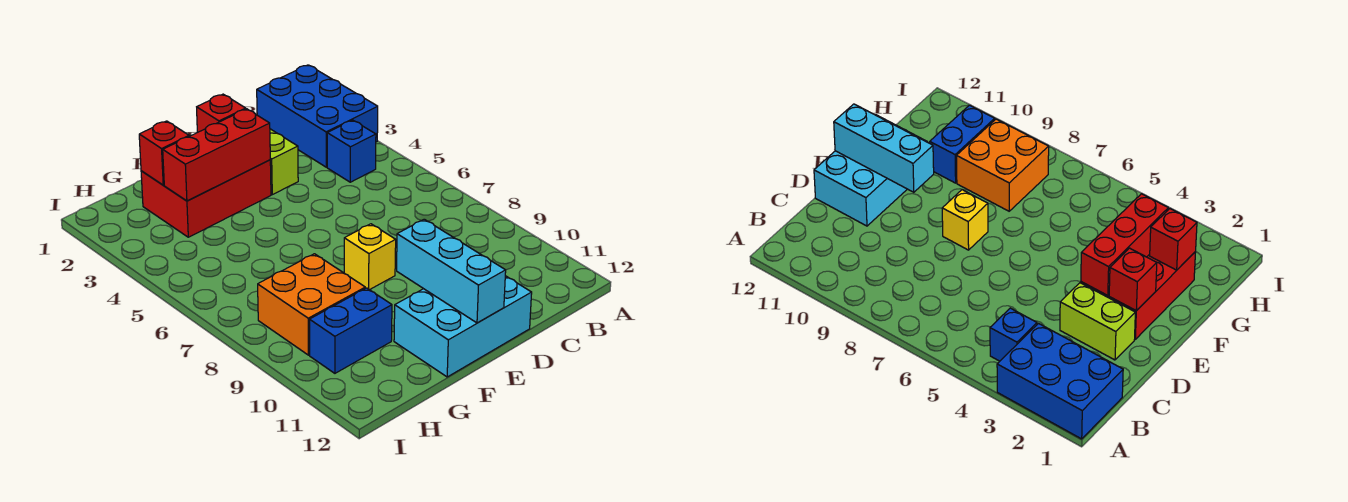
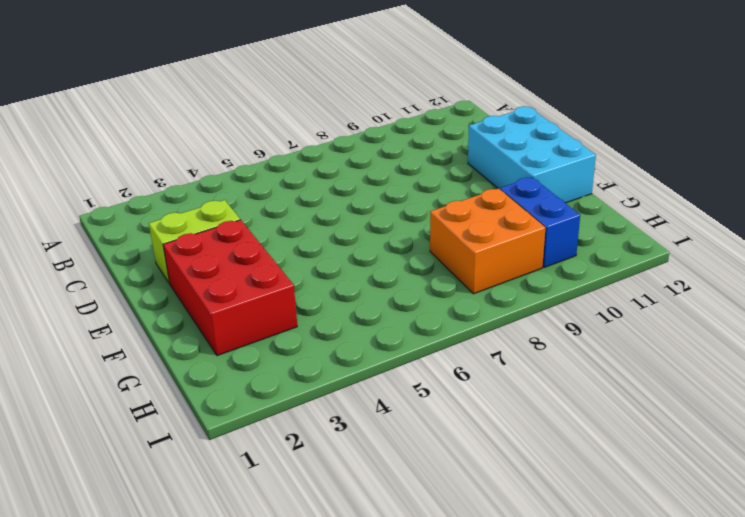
none -> blue brick A1:B3 level 1
none -> blue brick B4 level 1
none -> yellow brick E8 level 1

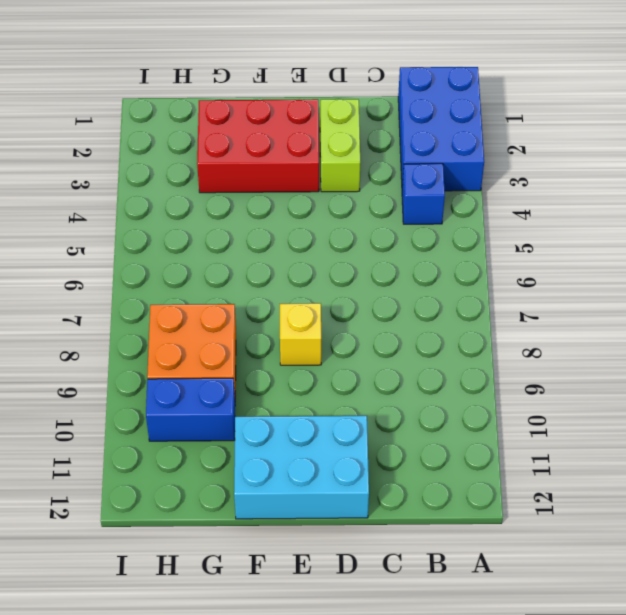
none -> red brick E2 level 2
none -> red brick E3:G3 level 2
none -> cyan brick E10:E12 level 2

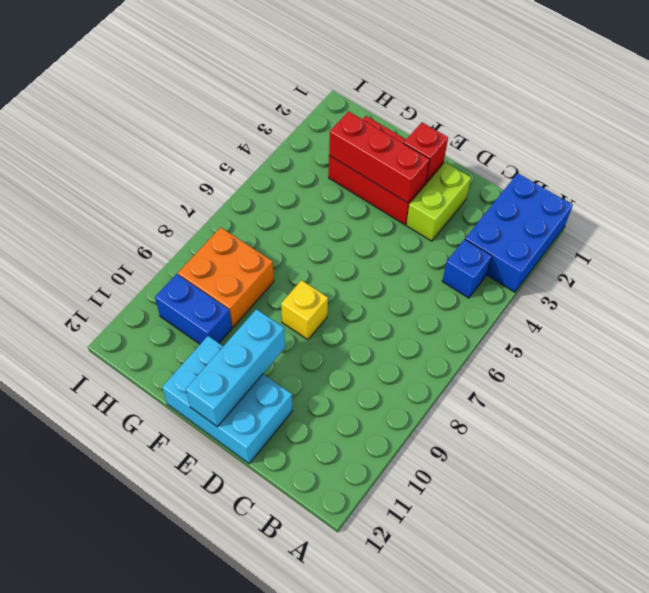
none -> red brick G2 level 2

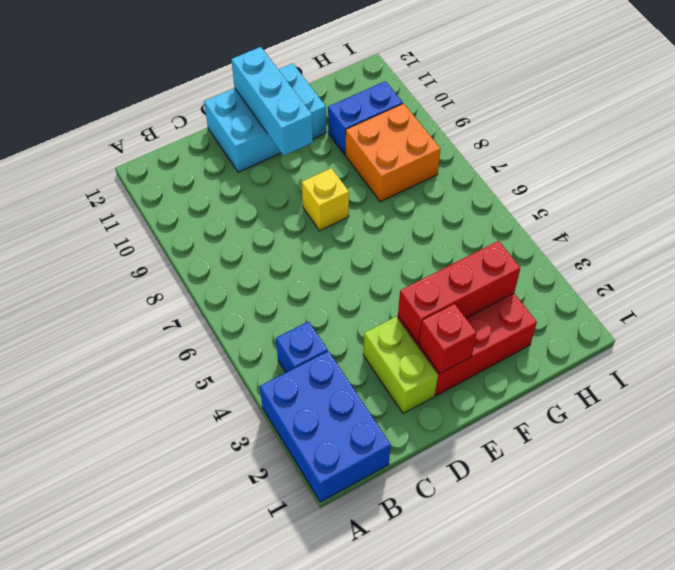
none -> red brick G2 level 2

